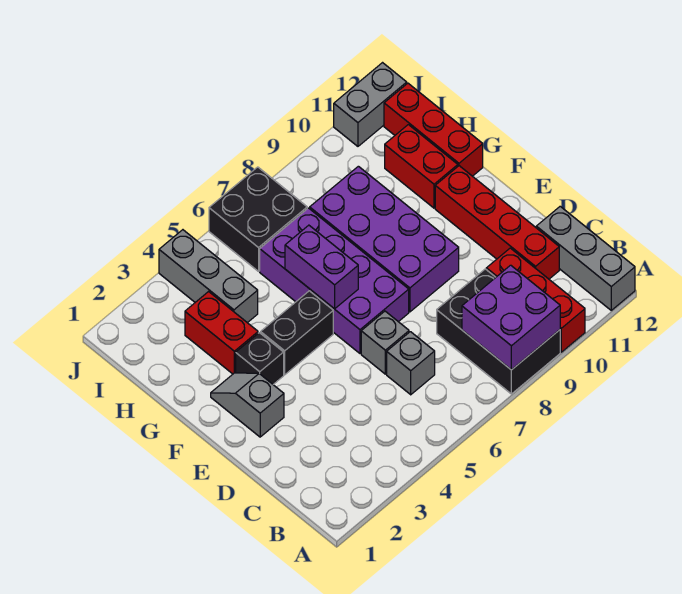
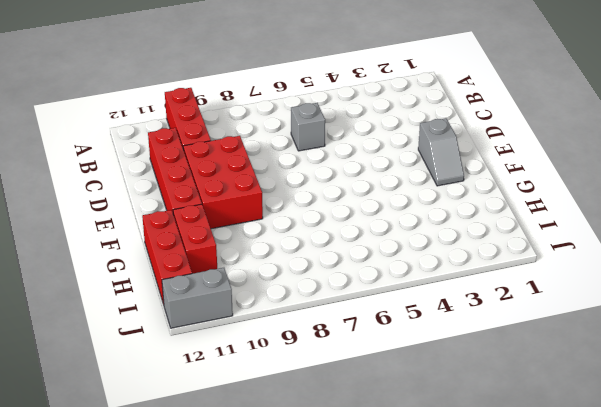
red brick D9:F10 level 1 -> purple brick E8:H9 level 1
none -> black brick A8:C9 level 1
none -> grey brick A12:C12 level 1
none -> grey brick D6 level 1

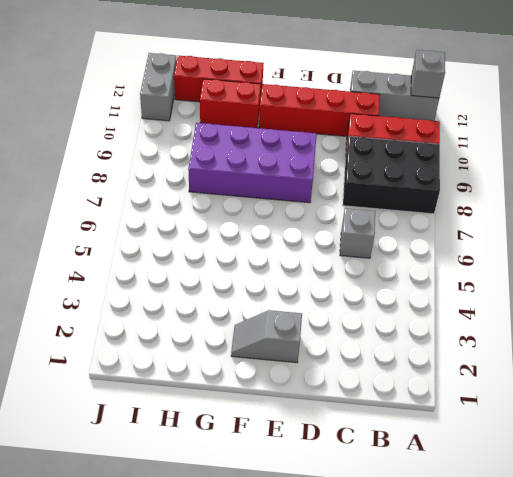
grey brick A12 level 2 -> grey brick D6 level 1
none -> purple brick E6:H7 level 1
none -> black brick F3 level 1
none -> black brick F4:F5 level 1

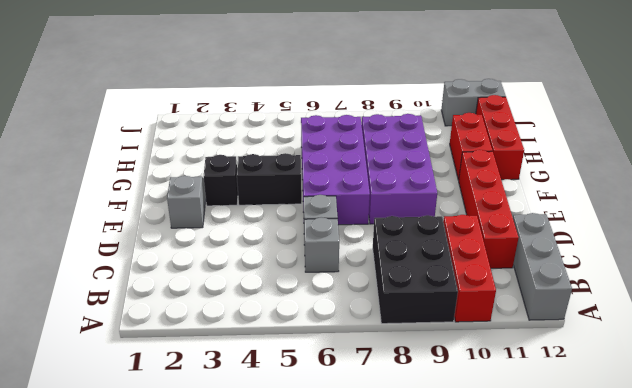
none -> red brick G3:H3 level 1
none -> grey brick H4:J4 level 1
none -> black brick I6:J7 level 1

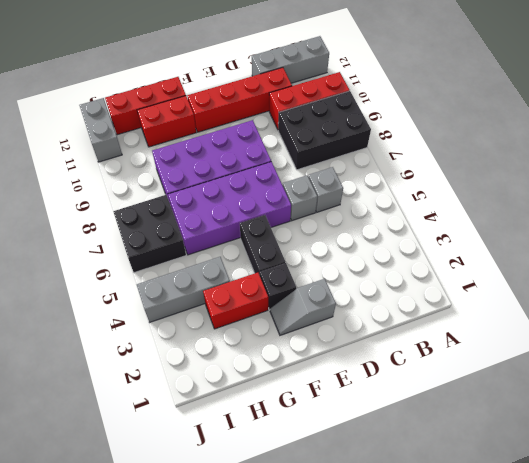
none -> purple brick A8:B9 level 2
none -> purple brick F6:G6 level 2

